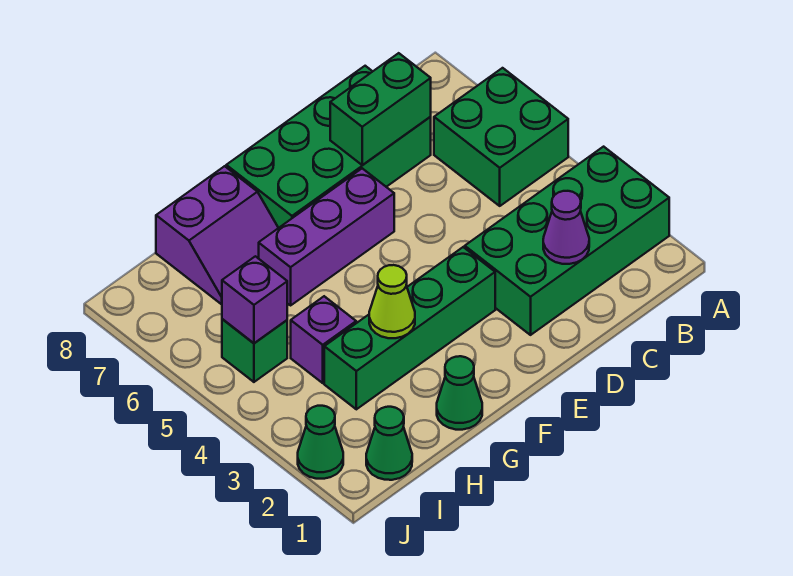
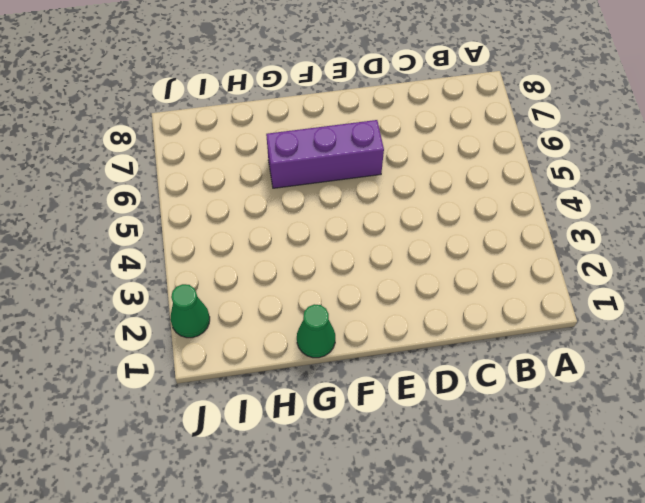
none -> green brick A2:D3 level 1
none -> green brick A5:B6 level 1
none -> green brick C7:F8 level 1

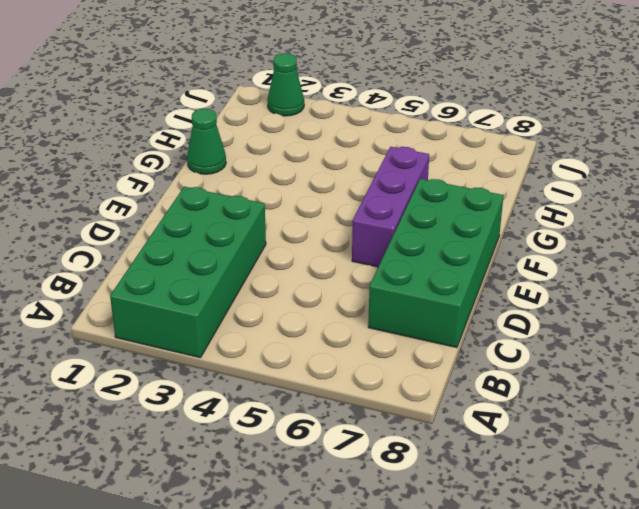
none -> green brick A5:B6 level 1
none -> green brick E3:H3 level 1
none -> purple slope G7:H8 level 1 top 8

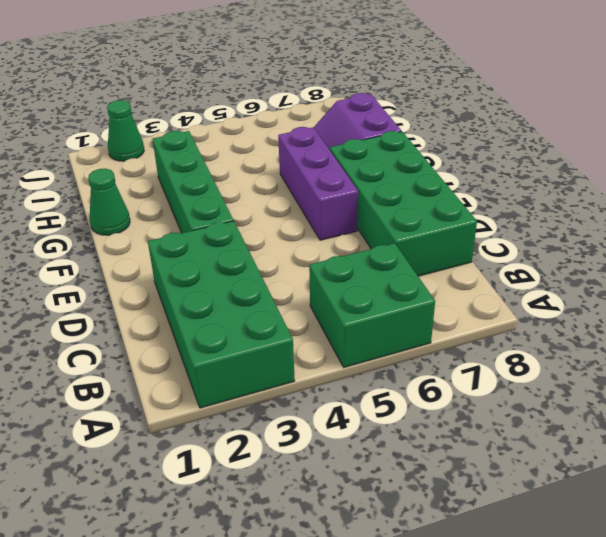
none -> purple brick H4 level 1
none -> green cone I1 level 1
none -> green brick I5 level 1

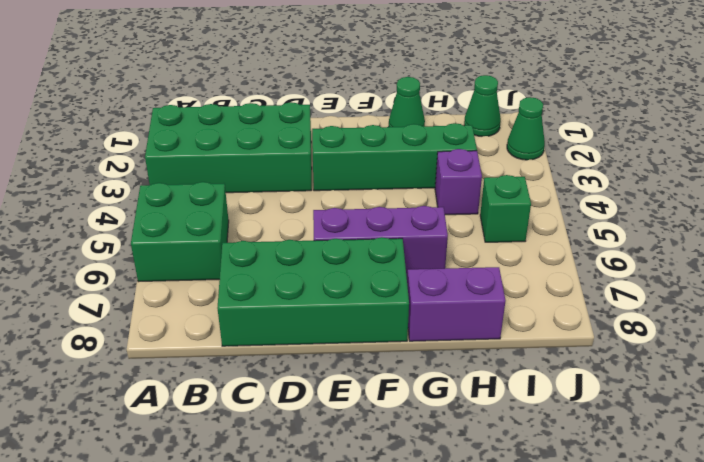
none -> purple cone C2 level 2
none -> green brick C7:D7 level 2
none -> lime cone G3 level 2

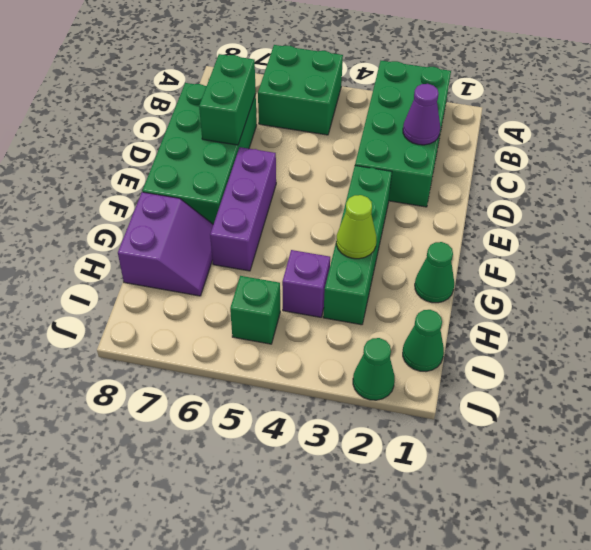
none -> purple brick I5 level 2

